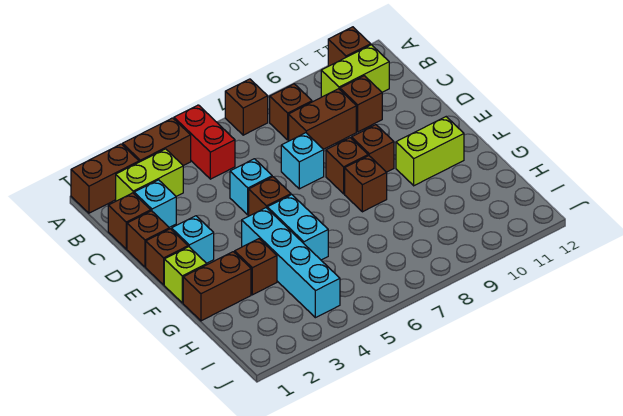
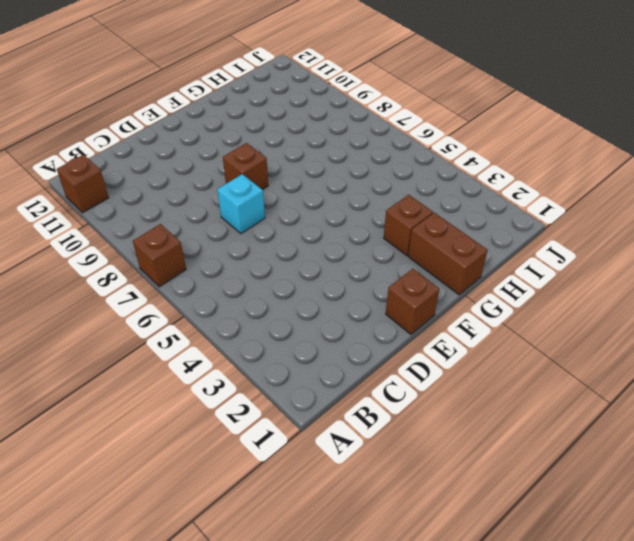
none -> brown brick A1:A2 level 1
none -> brown brick A3:A4 level 1
none -> red brick A5:B5 level 1

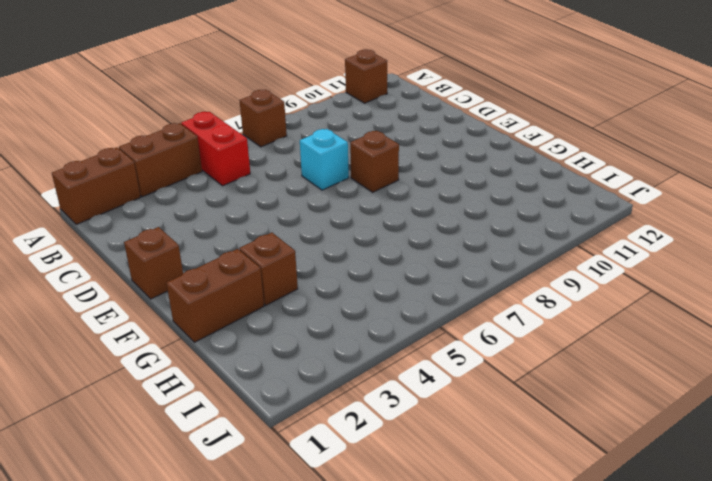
none -> lime brick B2:B3 level 1
none -> brown brick B8 level 1
none -> lime brick B10:B11 level 1

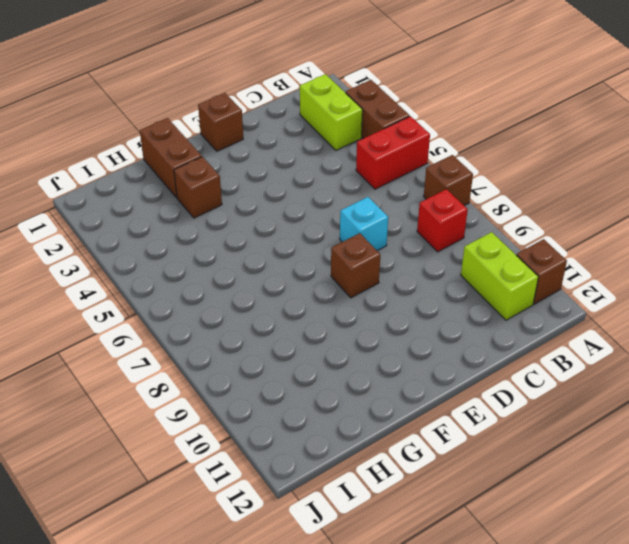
red brick B8 level 1 -> brown brick B8 level 1
none -> brown brick A1:A2 level 1
none -> brown brick C1 level 1
none -> cyan brick C2 level 1

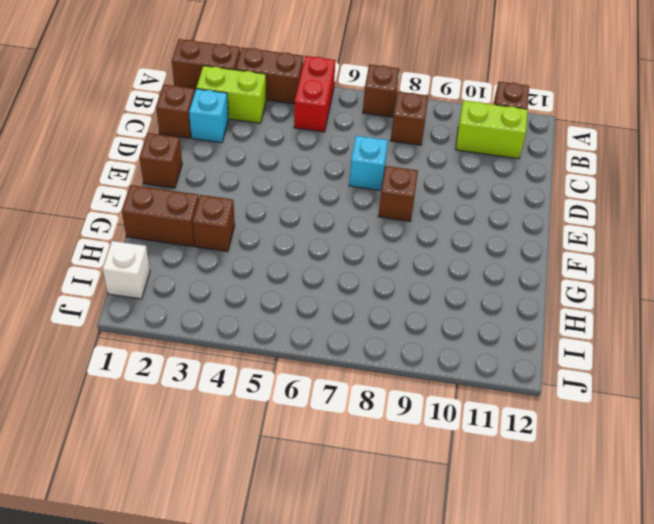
white brick I1 level 1 -> none
none -> brown brick C8:C9 level 1
none -> brown brick C10 level 1
none -> brown brick D1 level 1

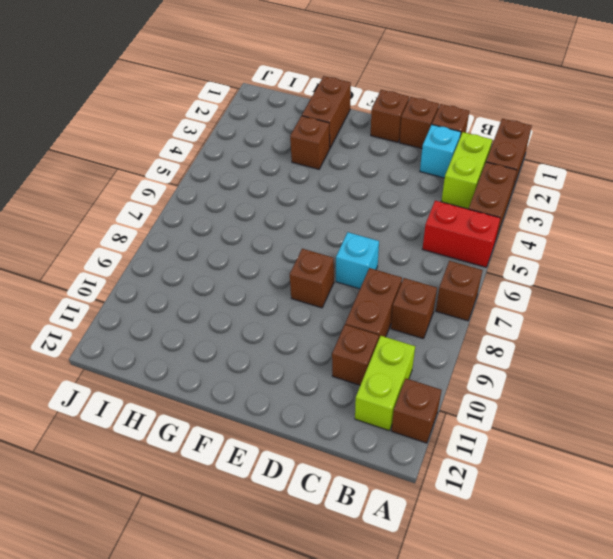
none -> cyan brick D5 level 1
none -> cyan brick E2 level 1
none -> brown brick E5 level 1

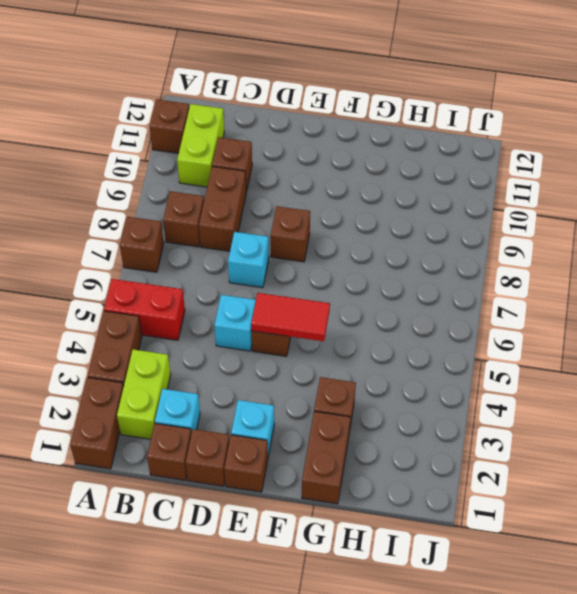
red tile E5:F5 level 2 -> none
none -> brown brick E9 level 1
none -> lime brick F1 level 1
none -> cyan brick F4:I4 level 1

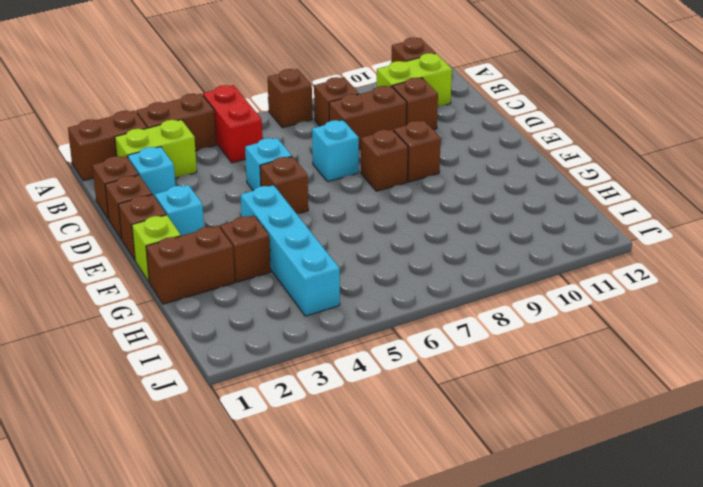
none -> cyan brick F5:G5 level 1
none -> brown brick F8 level 1
none -> lime brick F10:F11 level 1

